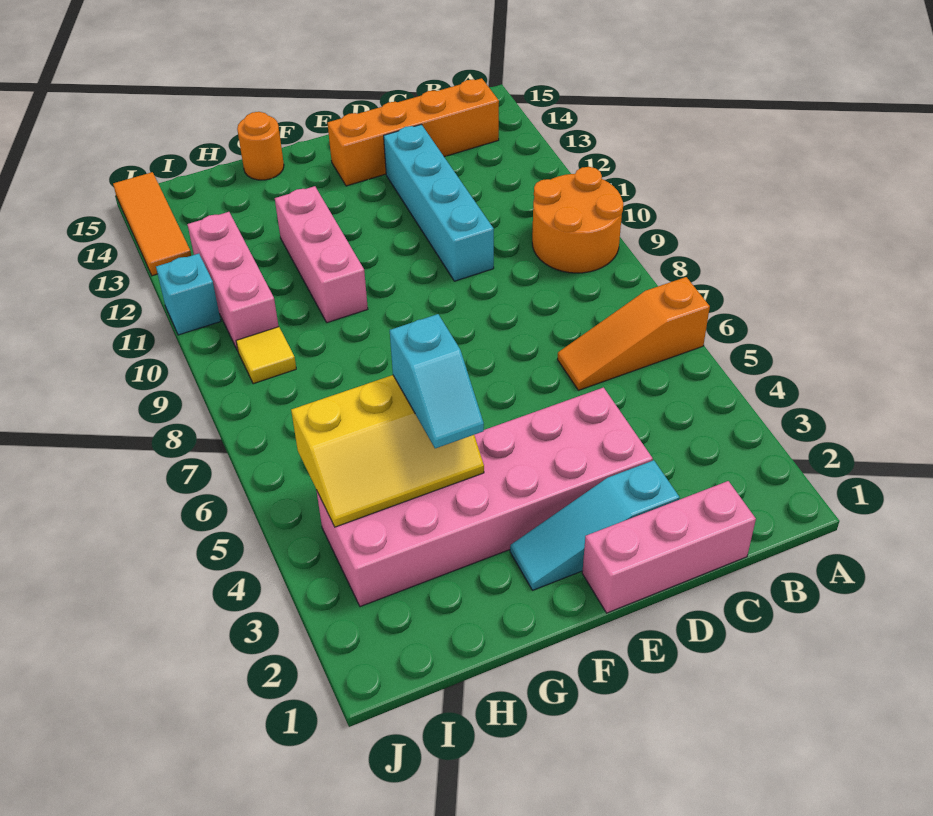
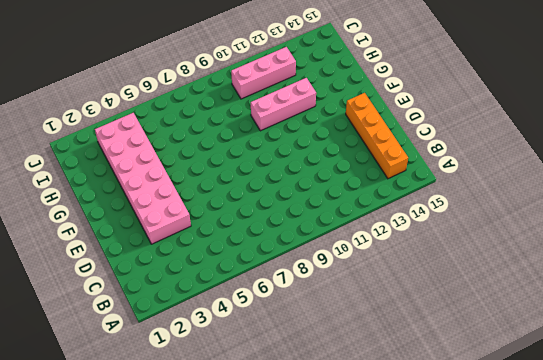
none -> orange slope A6:C6 level 1 top A
none -> orange round brick A9:B10 level 1
none -> pink brick C1:E1 level 1

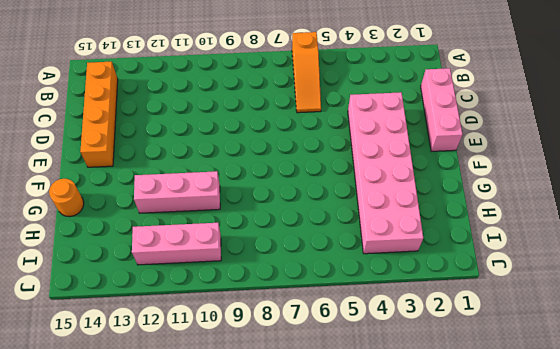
none -> orange round brick A9:B10 level 1
none -> cyan slope D2:F2 level 1 top D
none -> cyan brick D10:D13 level 1

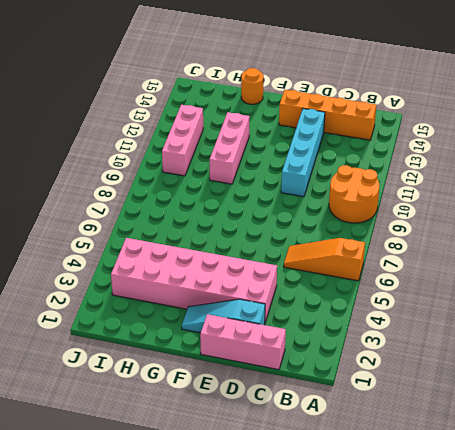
none -> yellow tile I9 level 1
none -> cyan brick J11 level 1
none -> orange tile J13:J15 level 1

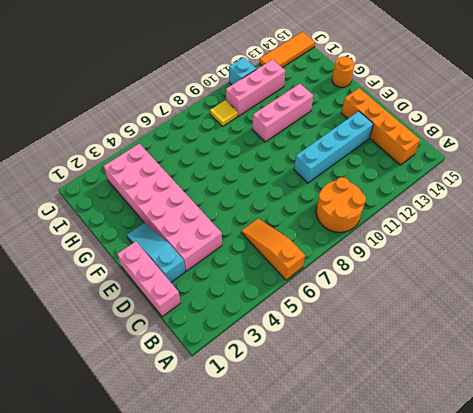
none -> yellow slope G4:I5 level 2 top 5
none -> cyan slope G4:G5 level 3 top 5

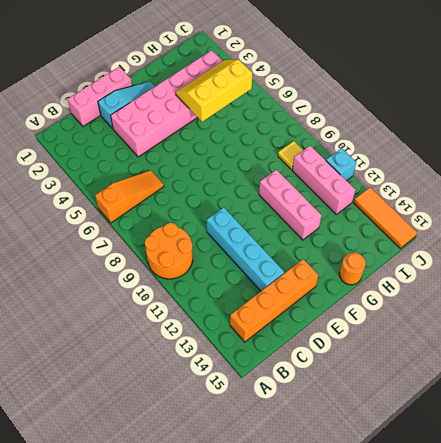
none -> cyan slope G4:G5 level 3 top 5

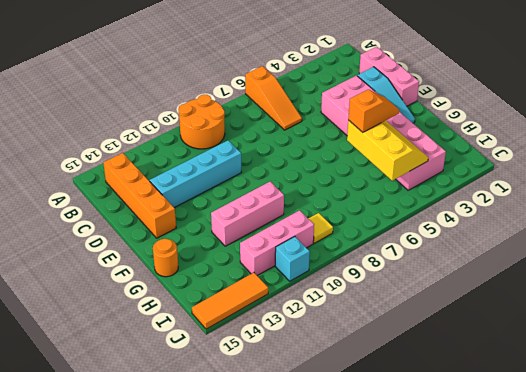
orange slope G4:G5 level 3 top 5 -> cyan slope G4:G5 level 3 top 5

